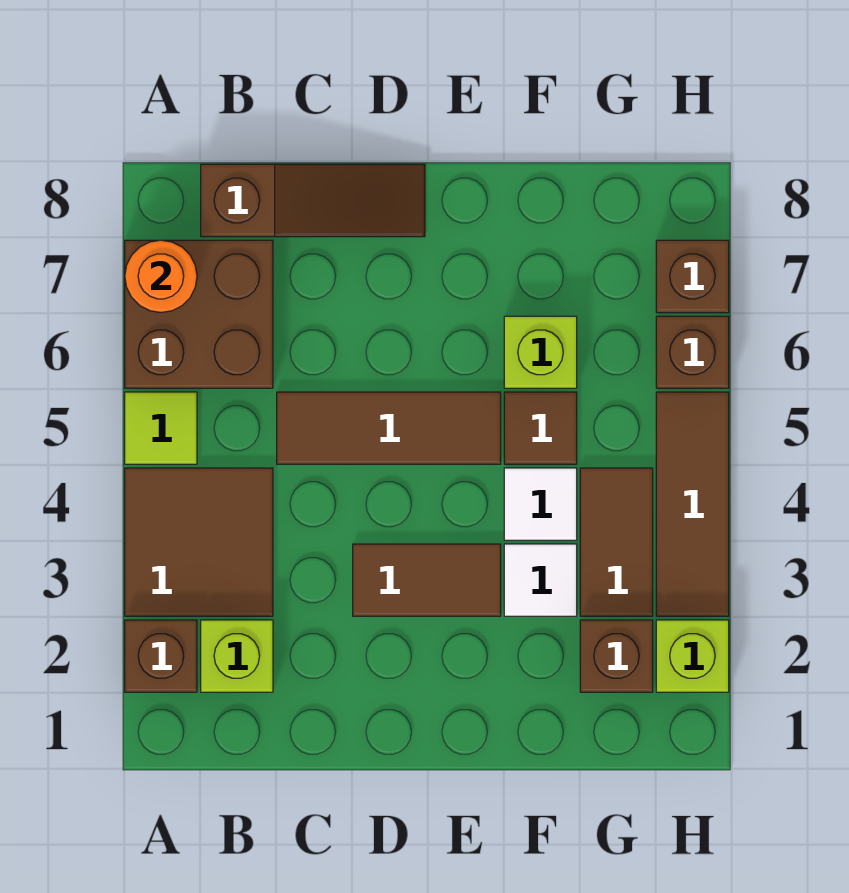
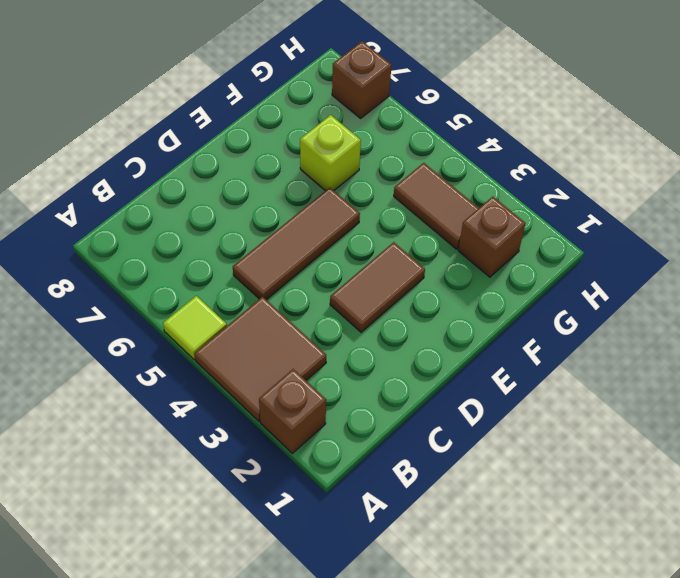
none -> brown brick A6:B7 level 1
none -> lime brick B2 level 1
none -> brown slope B8:D8 level 1 top B

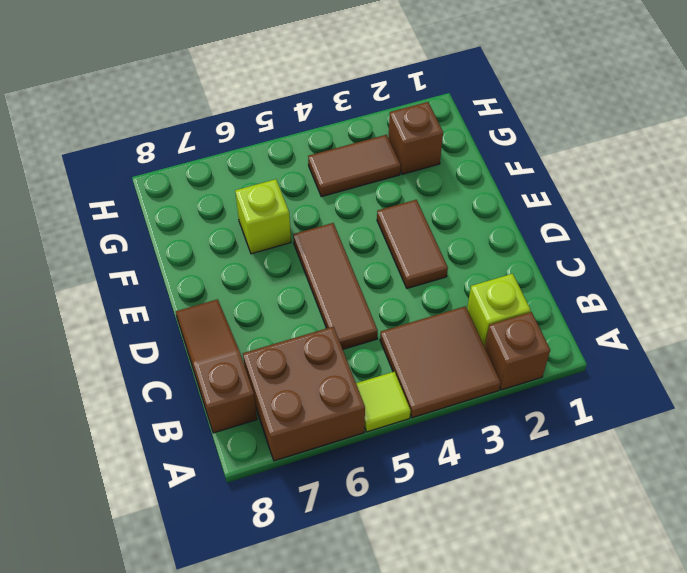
none -> white tile F3 level 1
none -> white tile F4 level 1
none -> brown tile F5 level 1

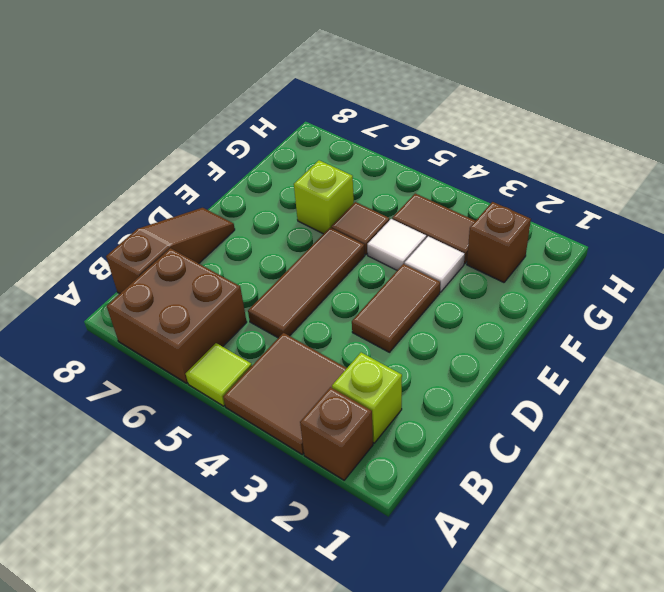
none -> lime brick H2 level 1
none -> brown tile H3:H5 level 1
none -> brown brick H6 level 1

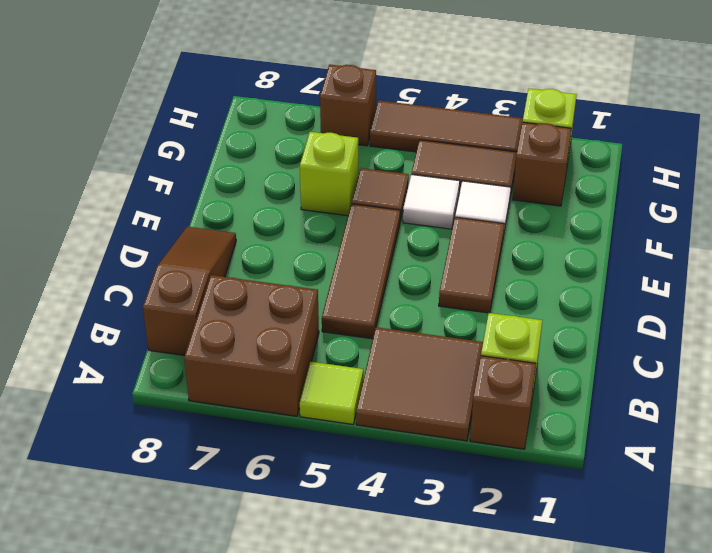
none -> brown brick H7 level 1
none -> orange round brick A7 level 2

